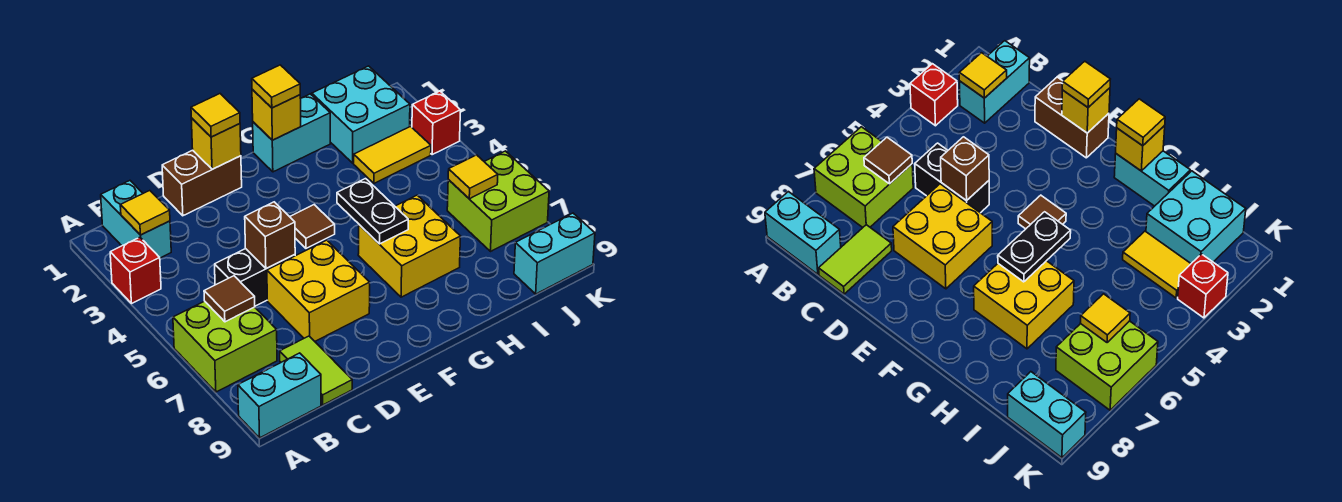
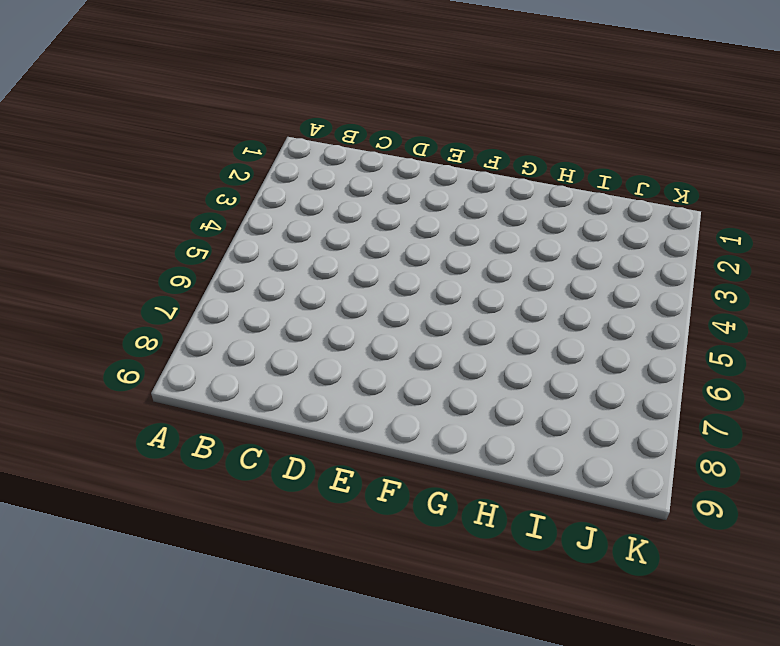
none -> red brick A3 level 1
none -> lime brick A6:B7 level 1
none -> cyan brick A9:B9 level 1

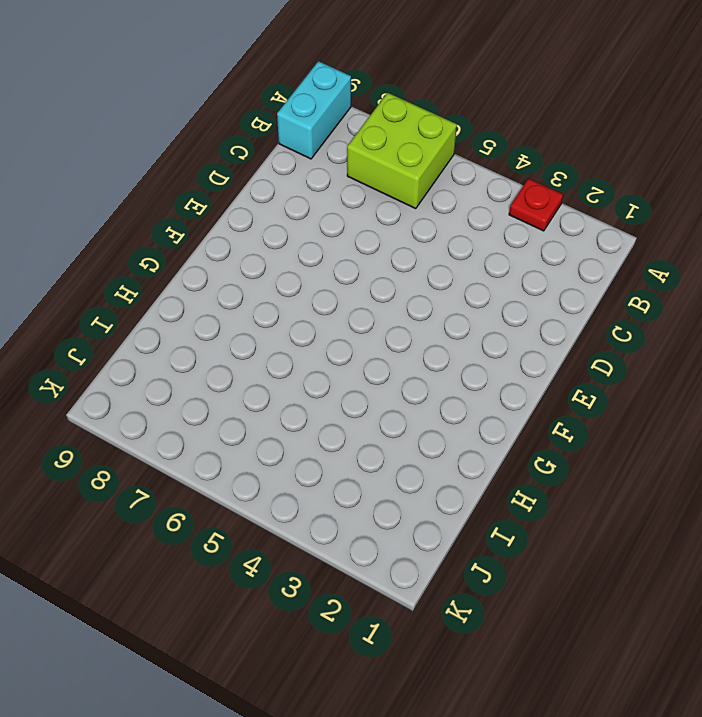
red plate A3 level 1 -> red brick A3 level 1
none -> cyan brick B1:B2 level 1
none -> black brick C5:D5 level 1
none -> lime tile C8:C9 level 1

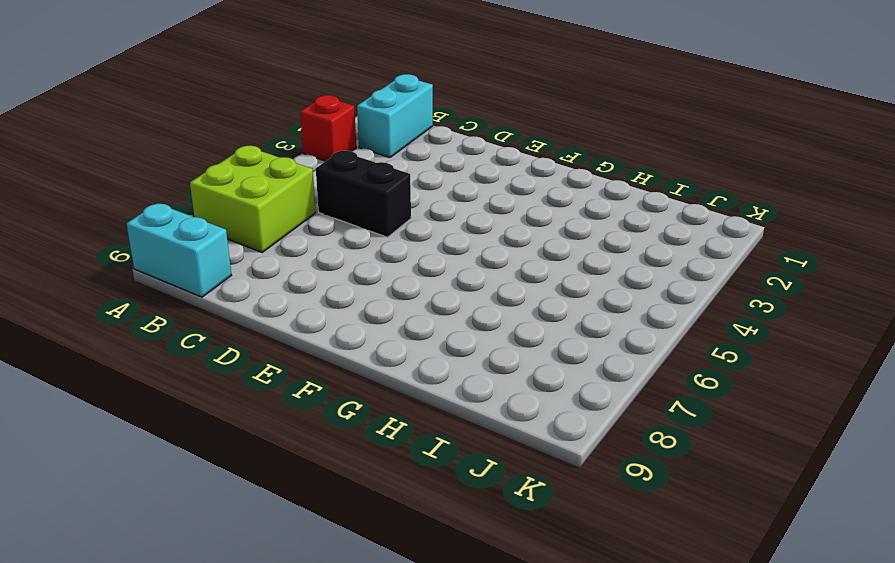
none -> lime tile C8:C9 level 1
none -> brown brick D1:E1 level 1
none -> yellow brick D6:E7 level 1

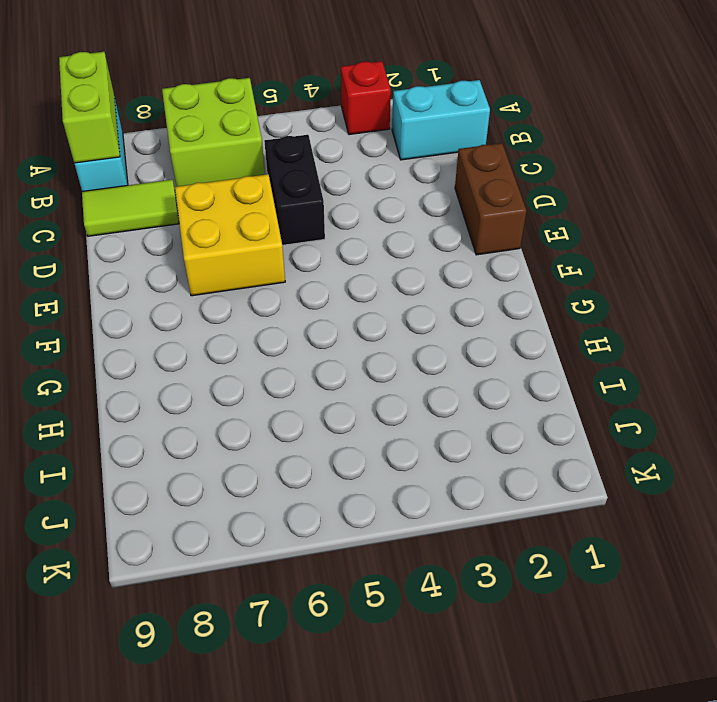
lime brick A9:B9 level 2 -> none
none -> brown tile F4 level 1
none -> cyan brick G1:H1 level 1
none -> yellow brick G6:H7 level 1

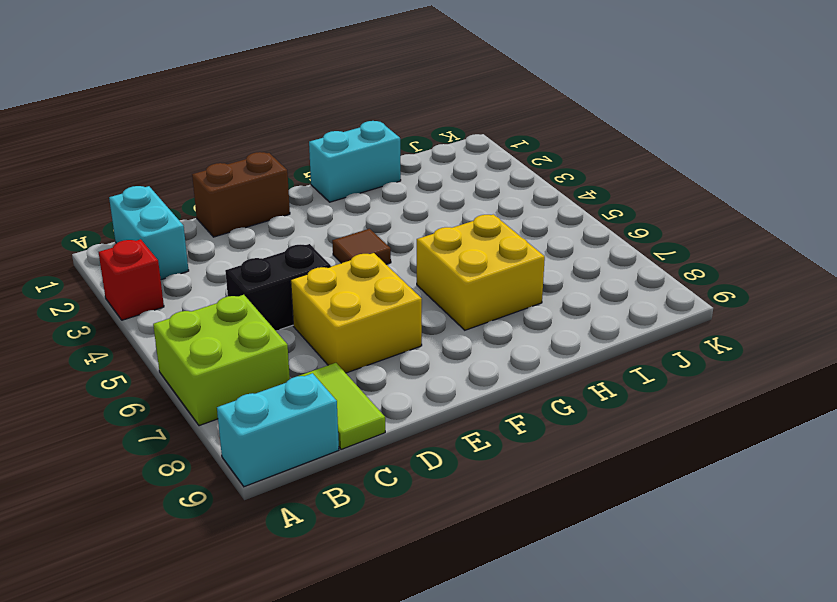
none -> cyan brick I1:J2 level 1
none -> yellow tile I3:J3 level 1
none -> lime brick J6:K7 level 1

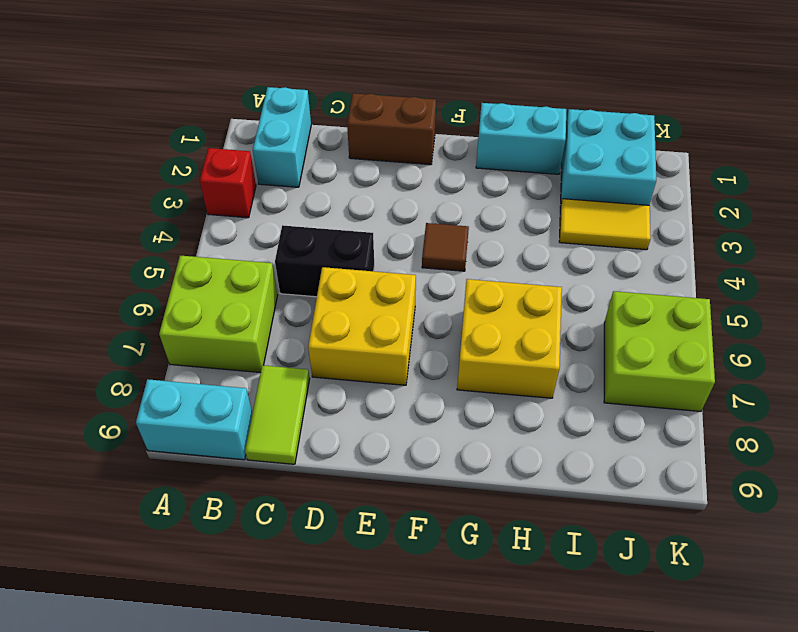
none -> cyan brick J9:K9 level 1
none -> red brick K3 level 1
none -> yellow tile B2 level 2

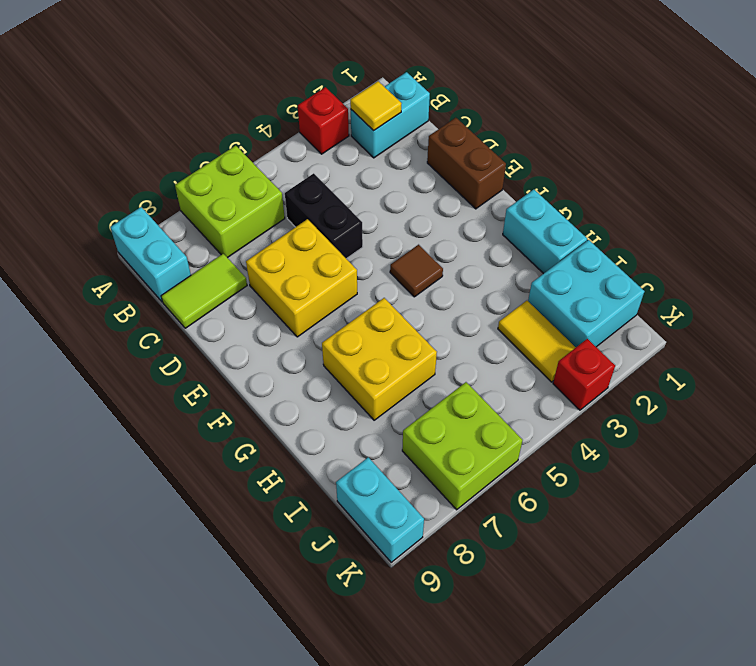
none -> brown tile B6 level 2
none -> brown brick D5 level 2
none -> yellow brick E1 level 2

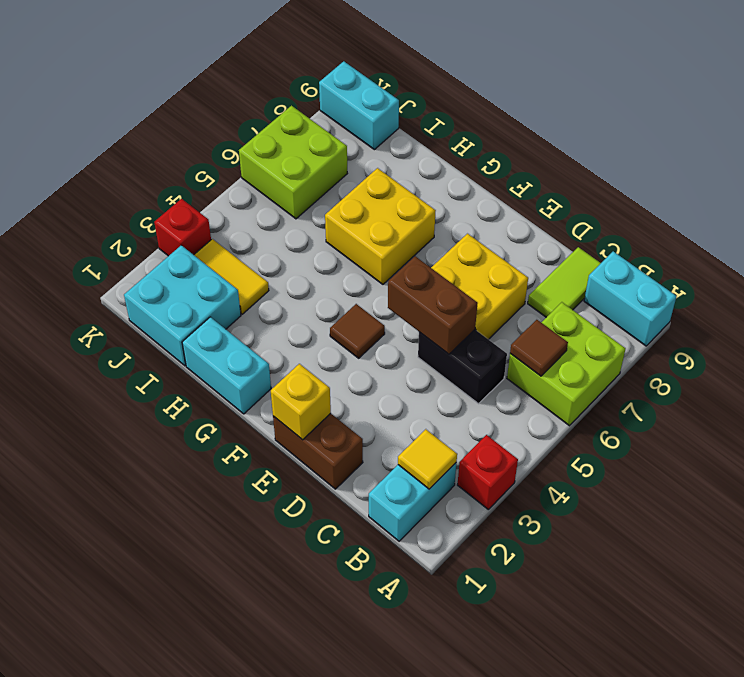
brown brick D5:E5 level 2 -> brown brick D5 level 2
none -> yellow brick G1 level 2
none -> black plate G5:G6 level 2
none -> yellow tile J6 level 2

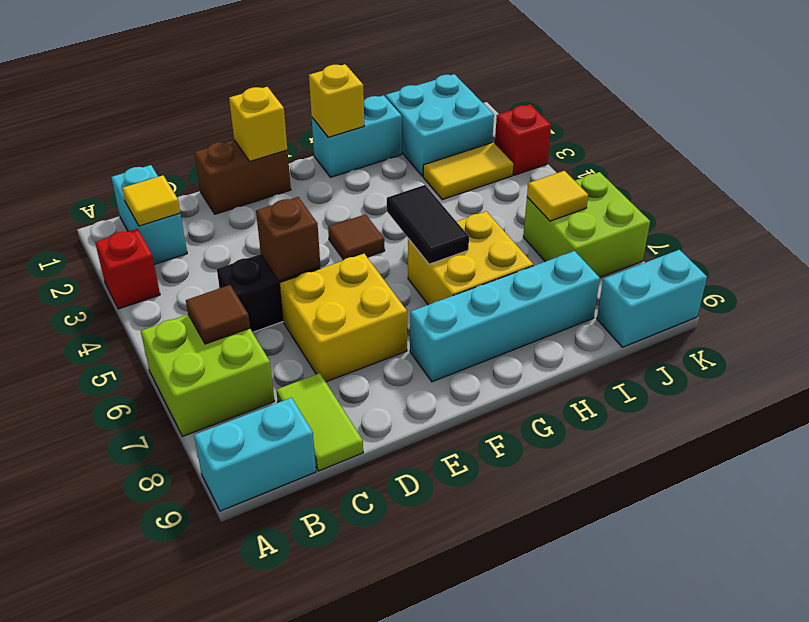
cyan brick F8:I8 level 1 -> none
black tile G5:G6 level 2 -> black plate G5:G6 level 2
none -> yellow tile E1 level 3
none -> yellow tile G1 level 3

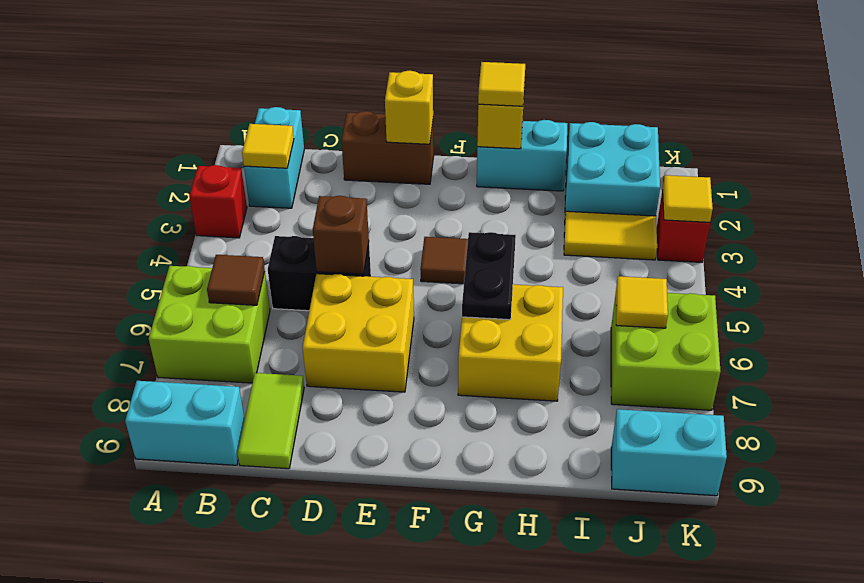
yellow tile K3 level 2 -> yellow tile E1 level 3

